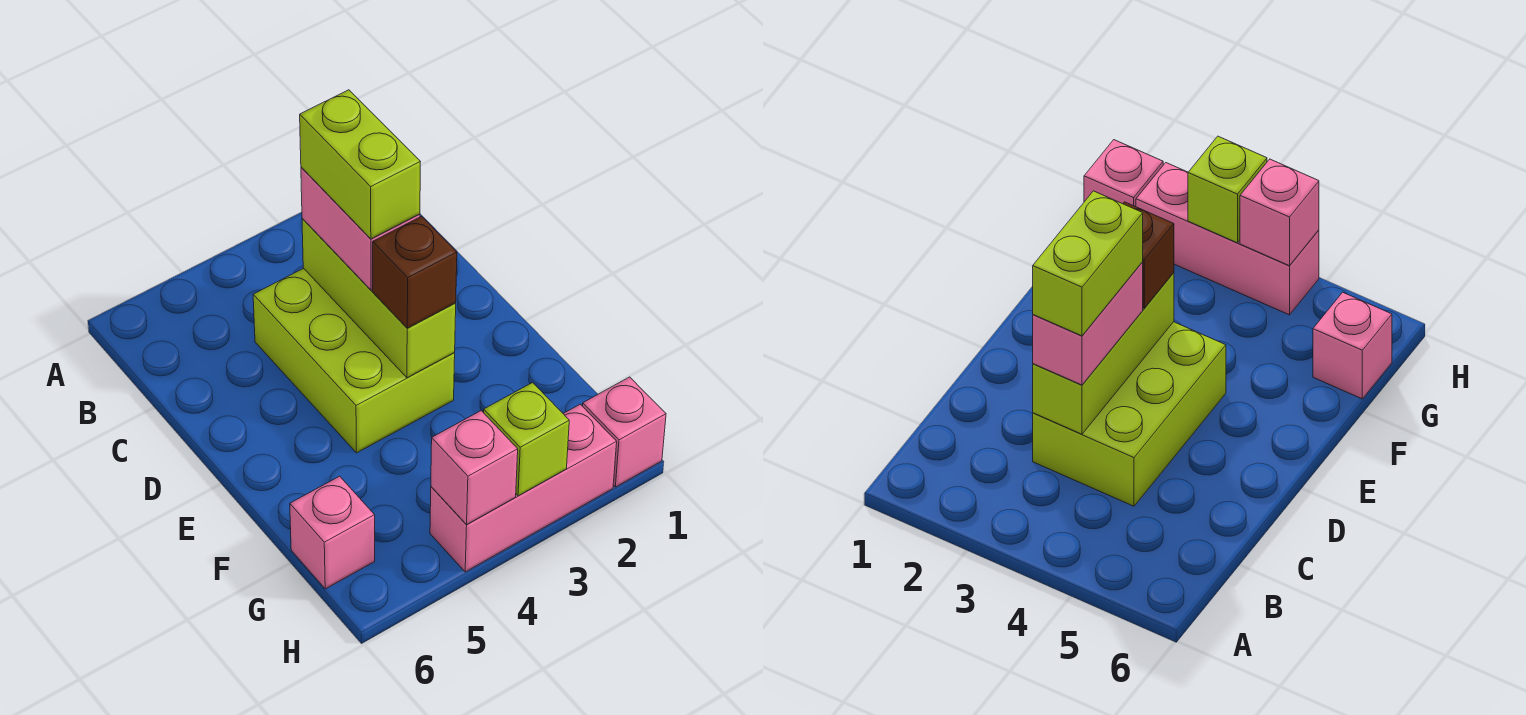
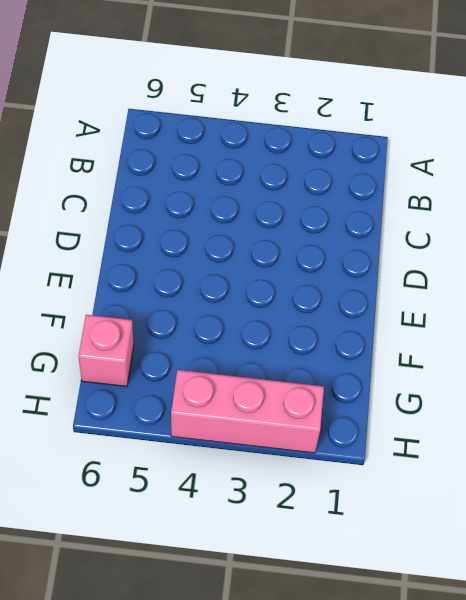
none -> lime brick C3:E4 level 1
none -> pink brick H1 level 1

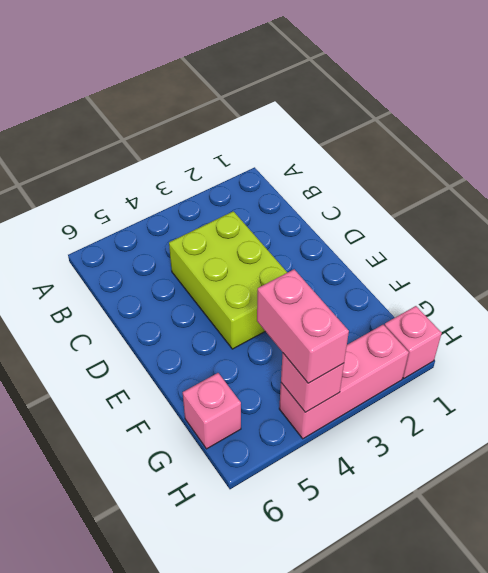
pink brick G4:H4 level 3 -> pink brick C3:D3 level 3
none -> lime brick C3:E3 level 2
none -> lime brick H3 level 2

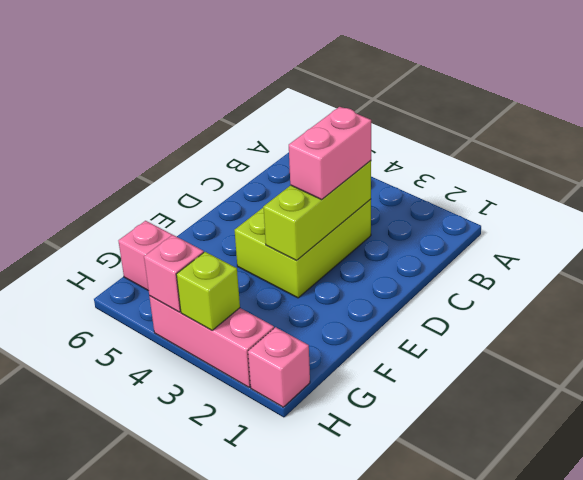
none -> brown brick E3 level 3
none -> lime brick C3:D3 level 4

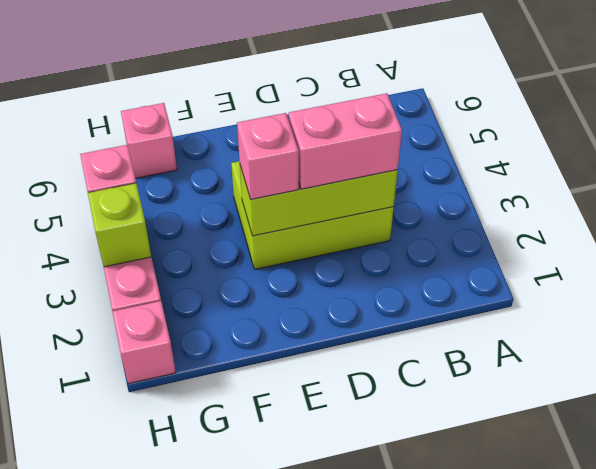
pink brick E3 level 3 -> brown brick E3 level 3
none -> lime brick C3:D3 level 4

